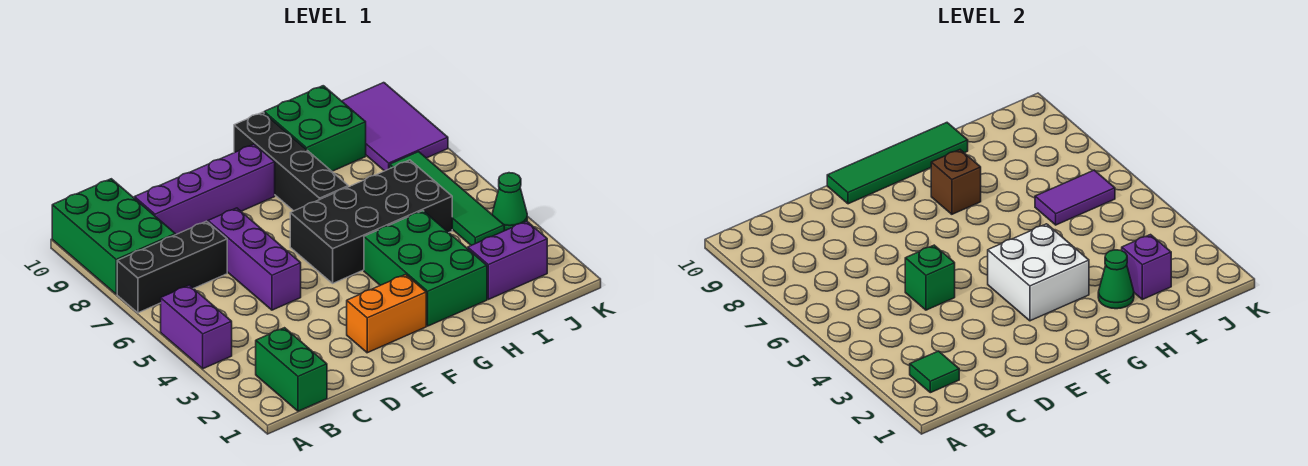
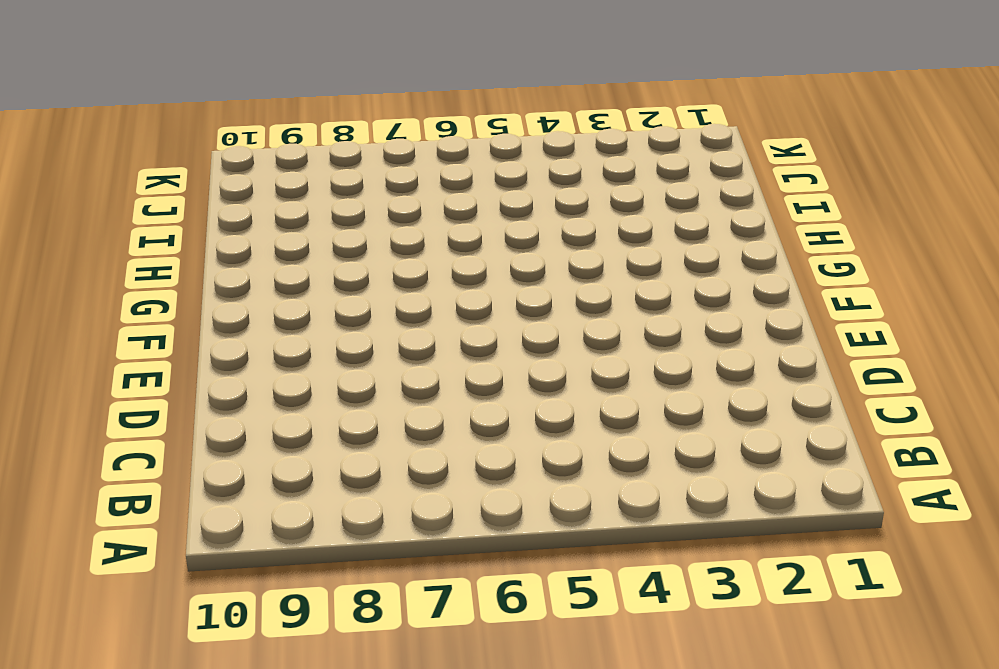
none -> purple brick A4:A5 level 1
none -> black brick A7:C7 level 1
none -> green brick A8:B10 level 1

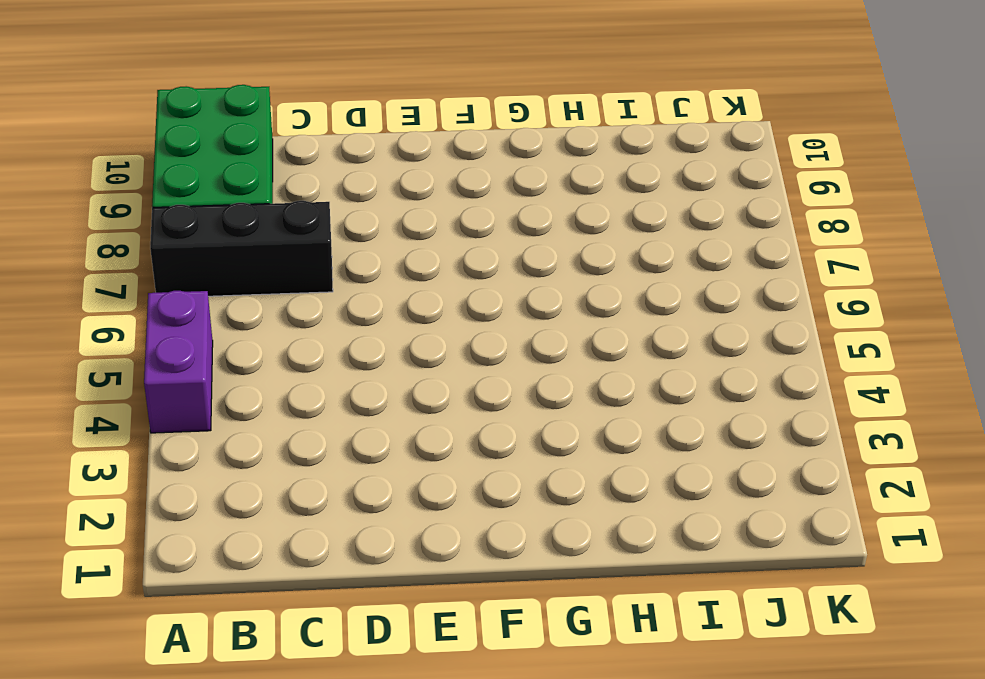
none -> green brick B1:B2 level 1
none -> purple brick C9:F9 level 1
none -> purple brick D5:D7 level 1

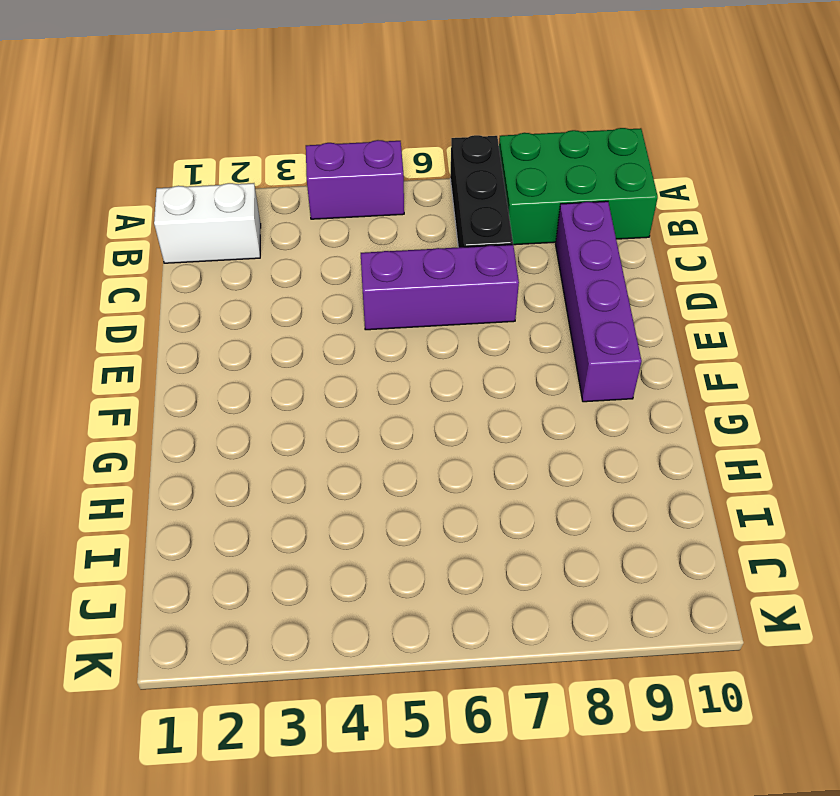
white brick B1:B2 level 1 -> green brick B1:B2 level 1
none -> orange brick E2:F2 level 1
none -> black brick F5:I6 level 1
none -> green brick G2:H4 level 1

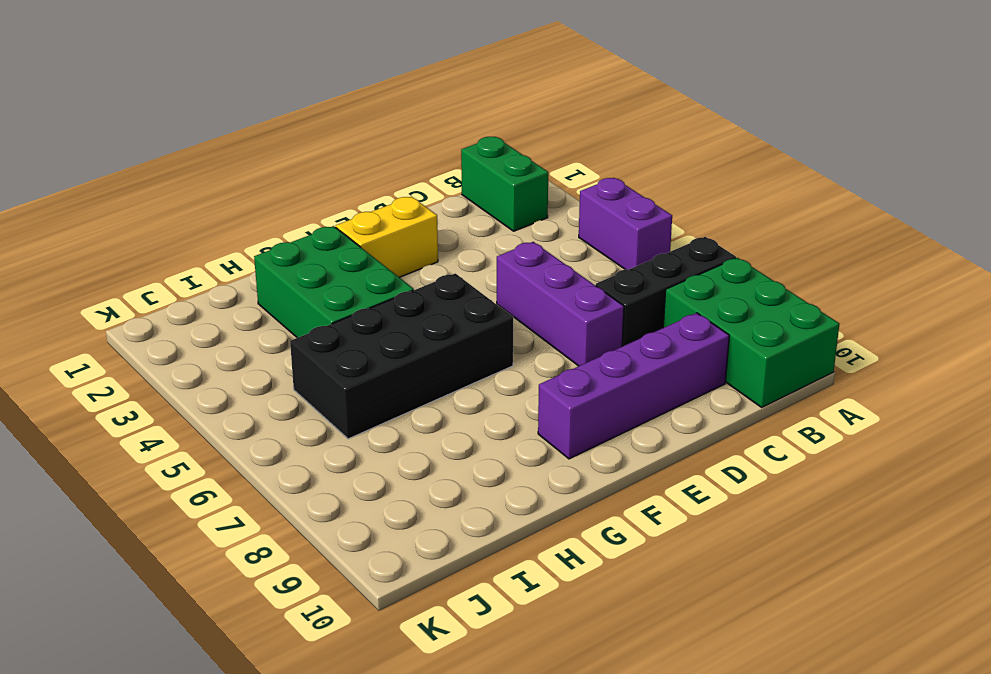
yellow brick E2:F2 level 1 -> orange brick E2:F2 level 1
none -> black brick G7:G10 level 1
none -> green brick H9:I10 level 1
none -> purple brick I2:J2 level 1

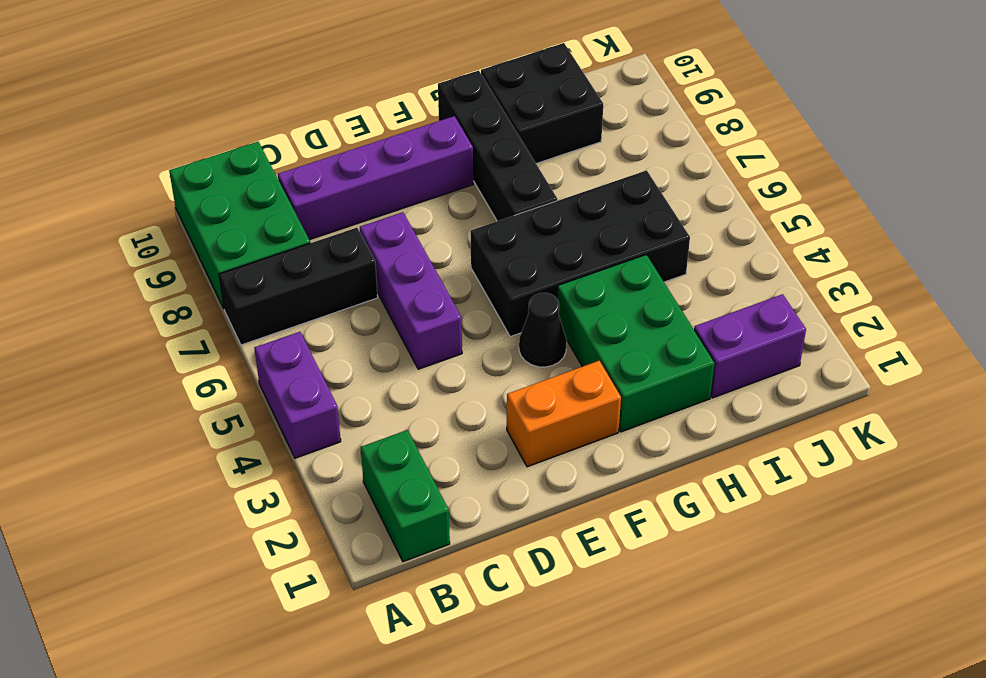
black cone F4 level 1 -> none
black brick H9:I10 level 1 -> green brick H9:I10 level 1
none -> green tile J4:J7 level 1
none -> purple tile J8:K10 level 1
none -> green cone K4 level 1

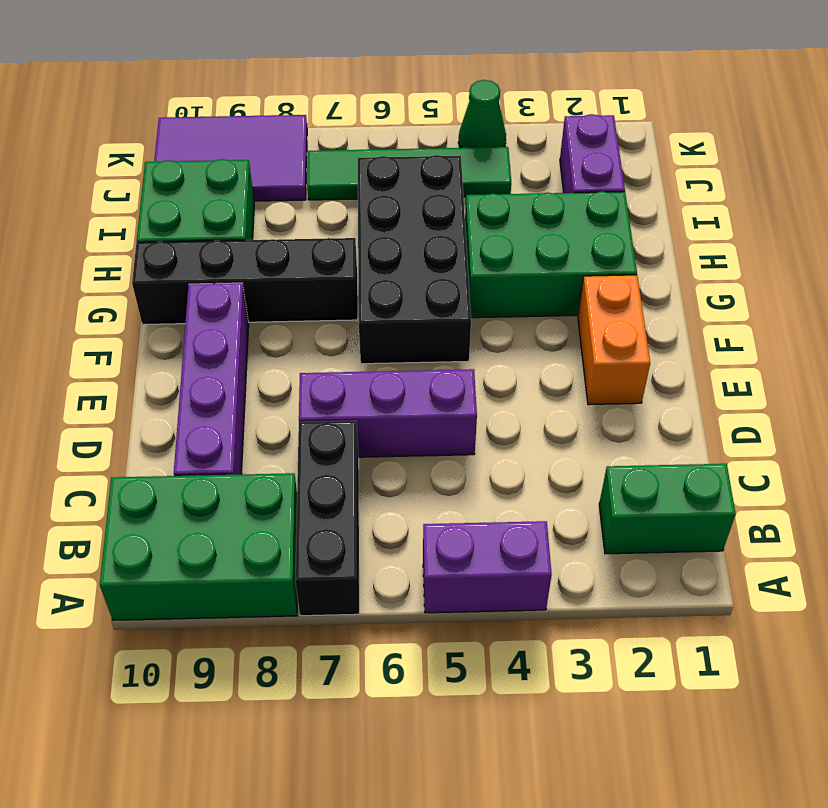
none -> green tile B2 level 2
none -> green brick D5 level 2
none -> green tile E10:H10 level 2

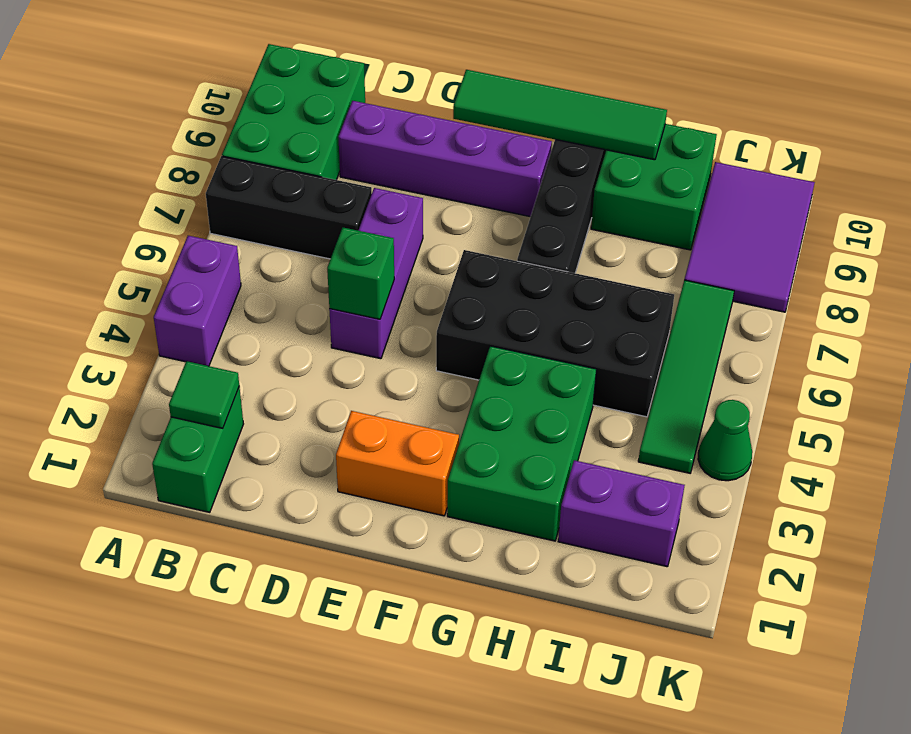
none -> white brick F3:G4 level 2
none -> brown brick G8 level 2
none -> green cone H2 level 2

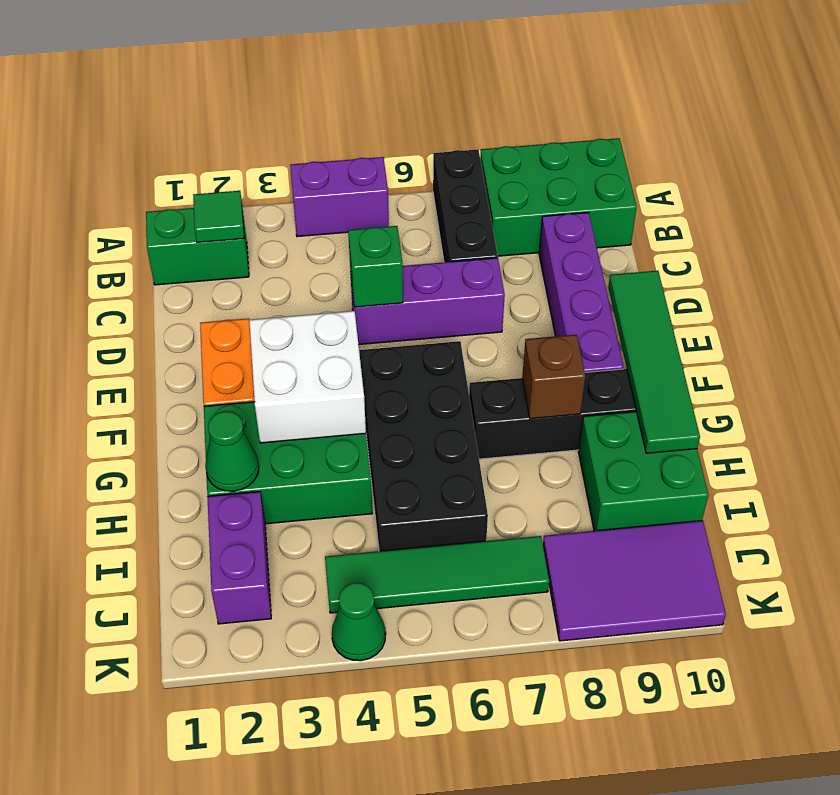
none -> purple brick I2 level 2
none -> purple tile I6:J6 level 2

